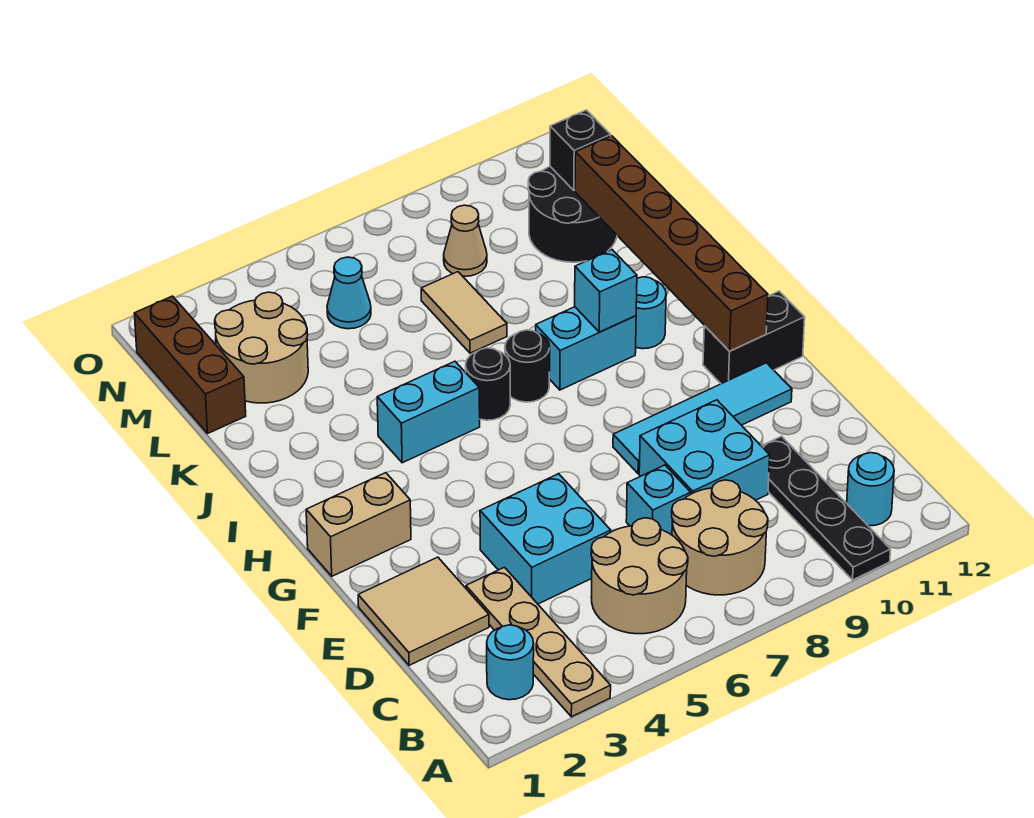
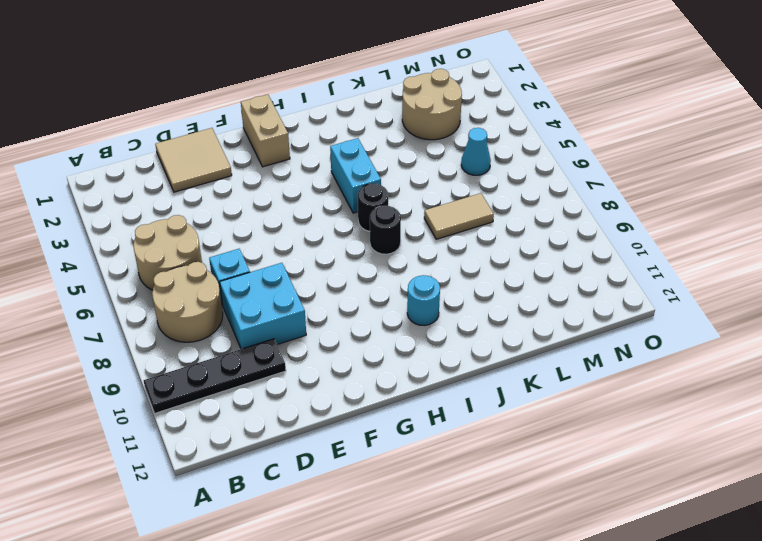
none -> tan plate A3:D3 level 1
none -> cyan round brick B2 level 1
none -> cyan round brick B11 level 1

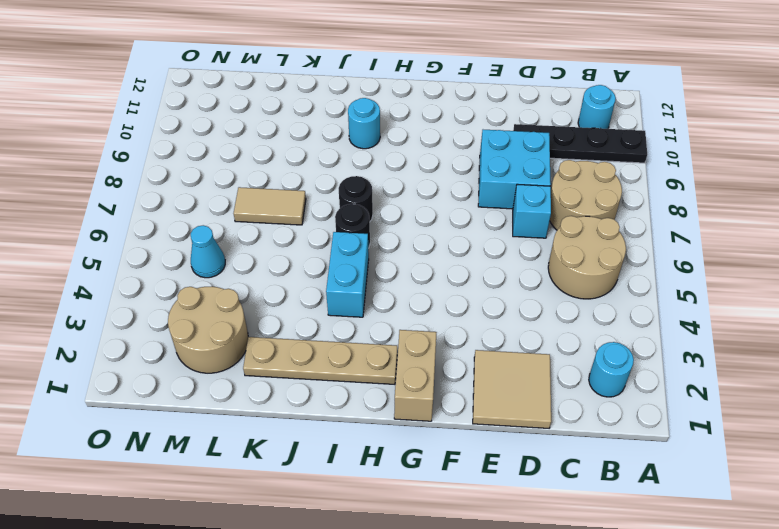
tan plate H2:K2 level 1 -> tan plate A3:D3 level 1
none -> cyan brick D4:E5 level 1
none -> cyan tile F8:F11 level 1
none -> black brick G11:G12 level 1

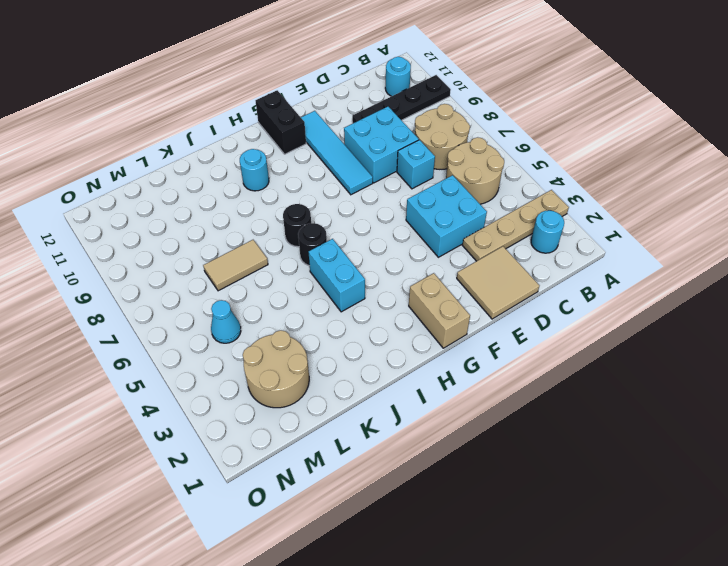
none -> cyan brick I8:I9 level 1
none -> brown brick L1:N1 level 1
none -> black round brick L10:M11 level 1

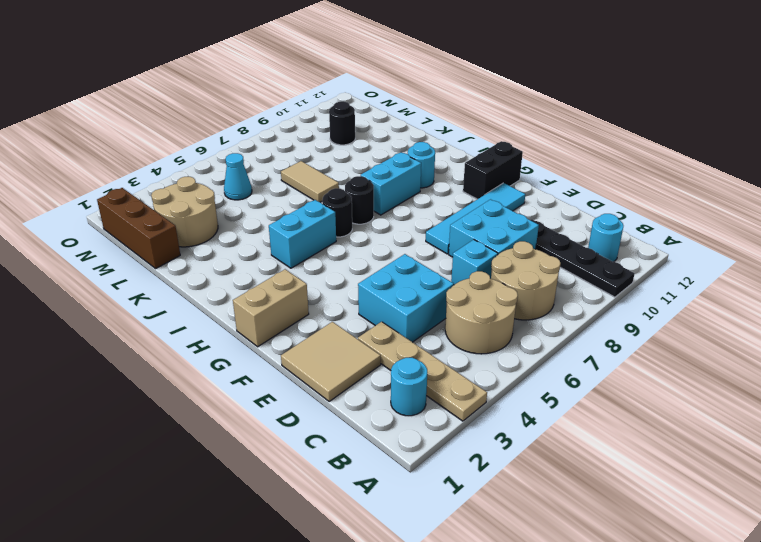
black round brick M10 level 1 -> black round brick L10:M11 level 1
none -> tan cone M8 level 1
none -> brown brick G11:L11 level 2
none -> cyan brick I9 level 2

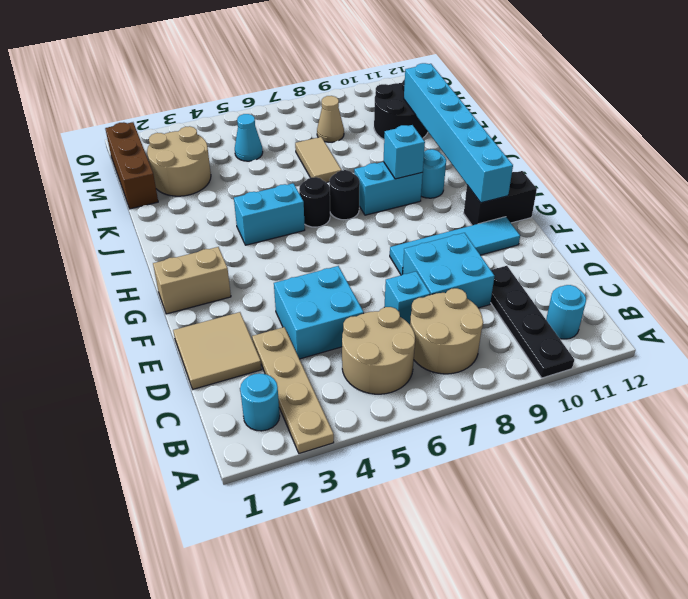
cyan brick G11:L11 level 2 -> brown brick G11:L11 level 2
none -> black brick M11 level 2

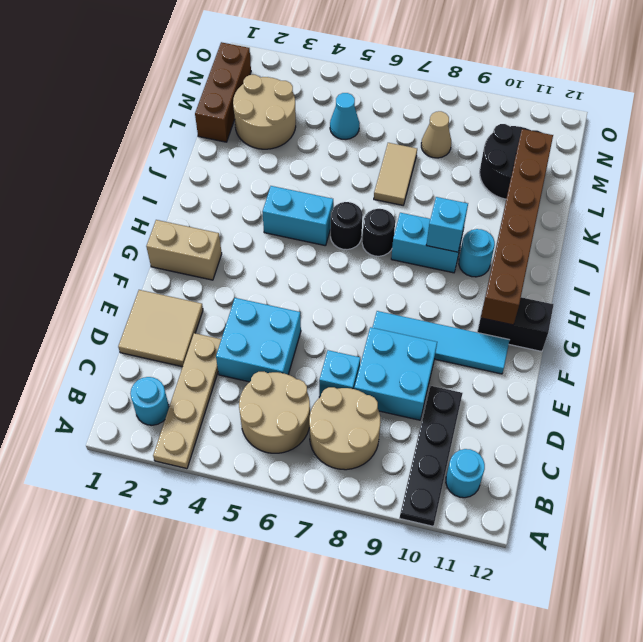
none -> black brick M11 level 2

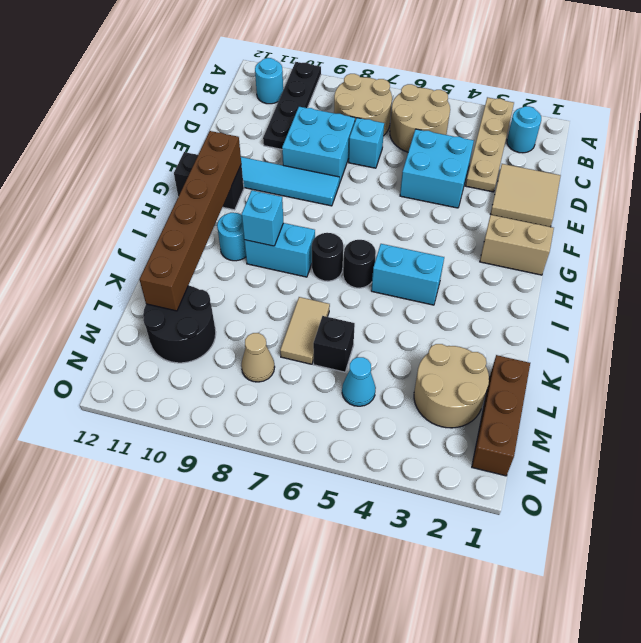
black brick L6 level 1 -> black brick M11 level 2

